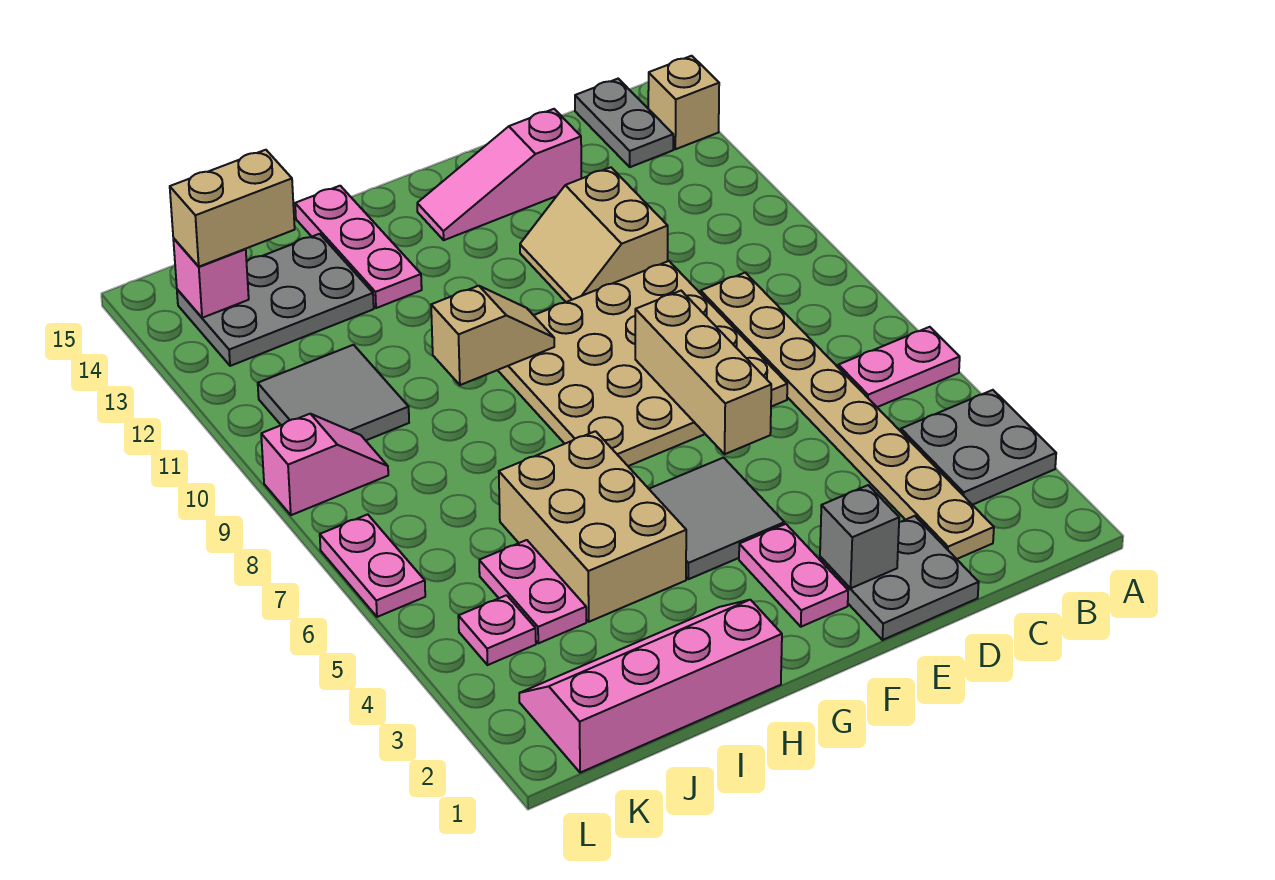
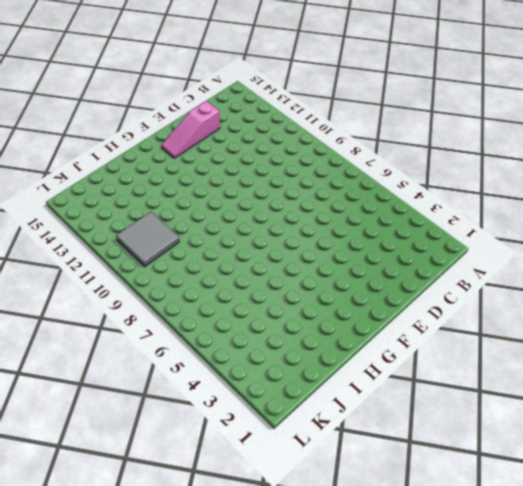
none -> grey plate A3:B4 level 1
none -> pink plate A6:B6 level 1
none -> tan brick A14 level 1

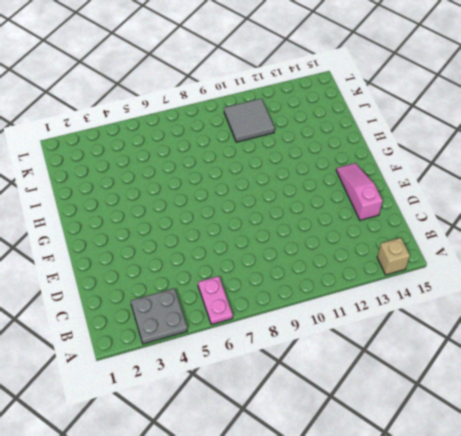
none -> grey plate B14:B15 level 1
none -> tan plate C2:C9 level 1
none -> grey plate D1:E2 level 1

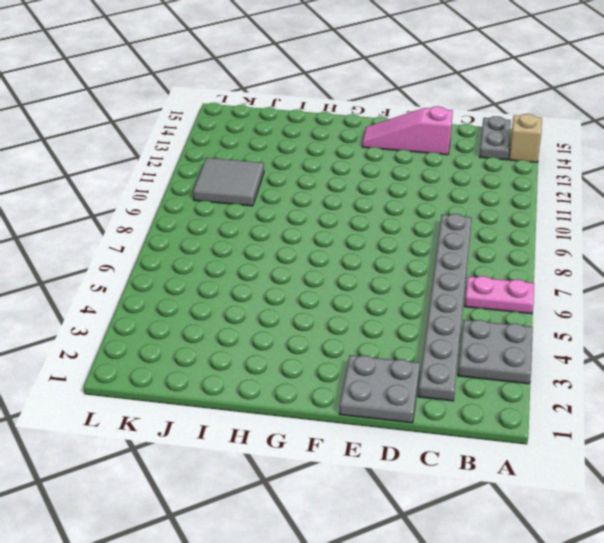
grey plate C2:C9 level 1 -> tan plate C2:C9 level 1
none -> tan plate D7:G10 level 1
none -> tan slope D11:E12 level 1 top D
none -> pink plate F2:F3 level 1

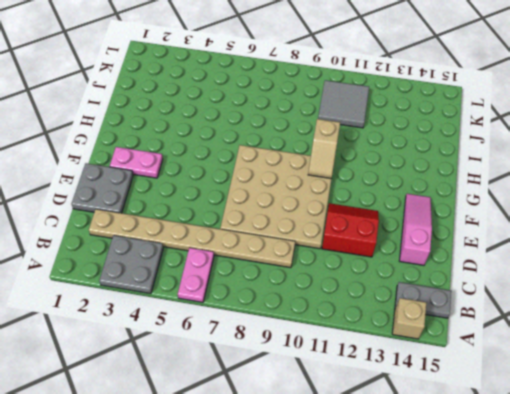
red slope D11:E12 level 1 top D -> tan slope D11:E12 level 1 top D
none -> grey tile F4:G5 level 1
none -> pink slope H1:K2 level 1 top 1
none -> tan brick H4:I6 level 1

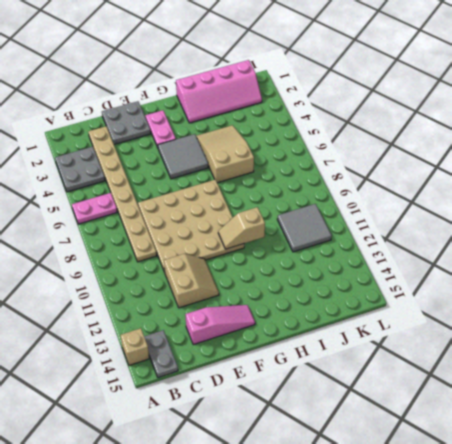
tan slope H4:I6 level 1 top 6 -> tan brick H4:I6 level 1
none -> pink plate H13:H15 level 1
none -> grey plate I13:K14 level 1
none -> pink plate J4:J5 level 1

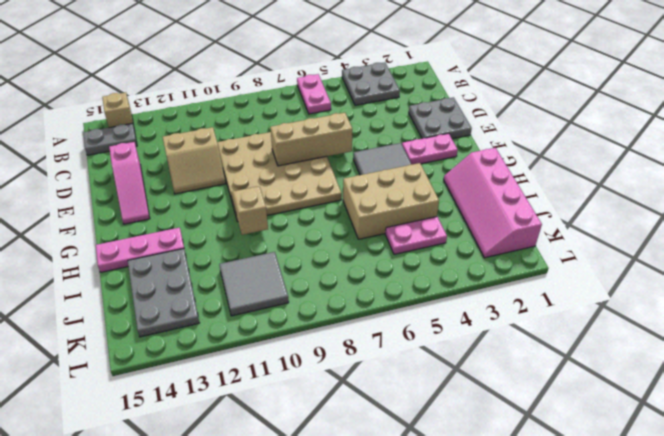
none -> tan plate C2:C9 level 1
none -> pink plate K4 level 1
none -> pink slope K9:L9 level 1 top L

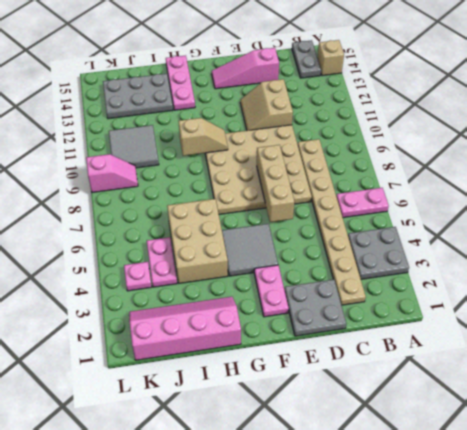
none -> pink plate L6:L7 level 1
none -> grey brick E2 level 2
none -> pink brick K14 level 2

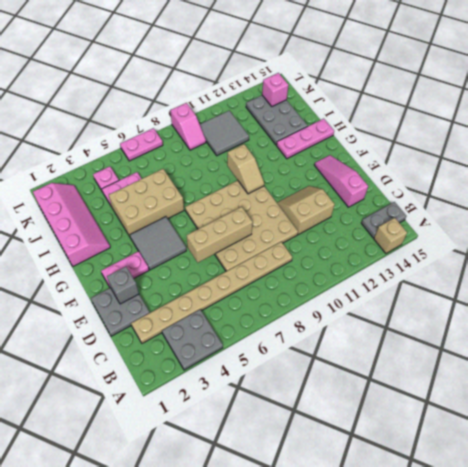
none -> pink plate A6:B6 level 1
none -> tan brick J14:K14 level 3

